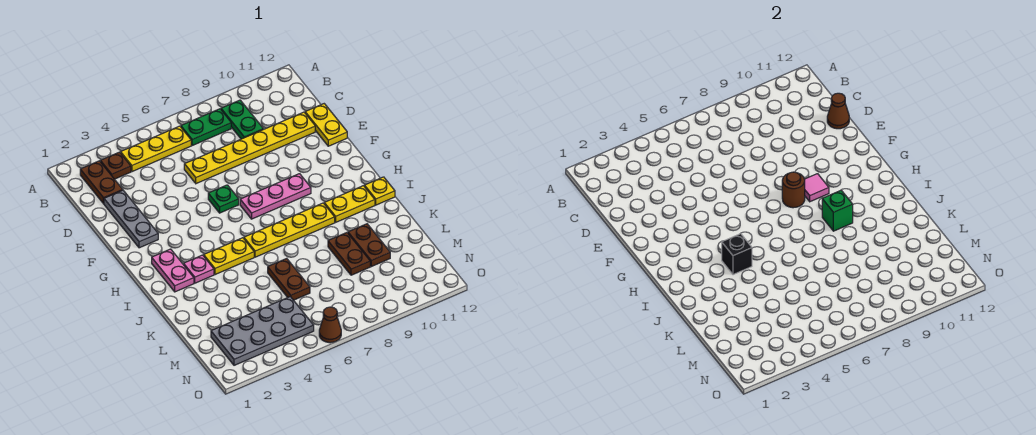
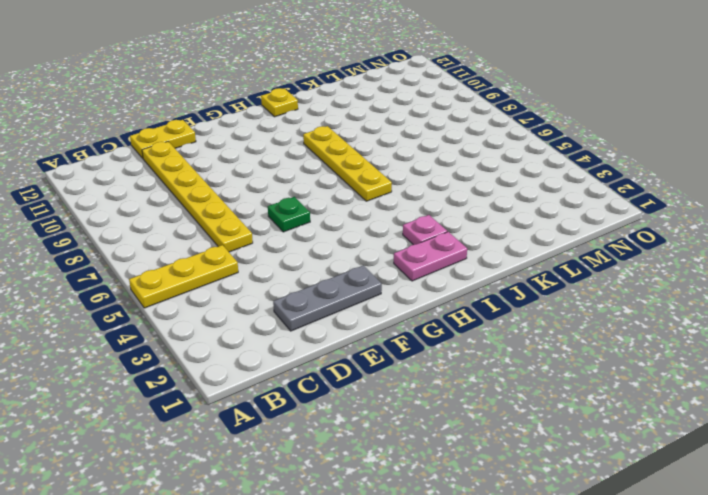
yellow plate A5:C5 level 1 -> yellow plate B4:B6 level 1
none -> brown plate B2:C2 level 1
none -> brown plate B3 level 1
none -> green plate B7:B8 level 1

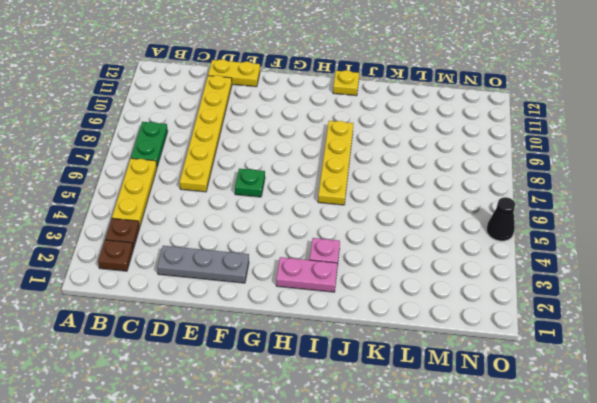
brown plate B2 level 1 -> brown plate B2:C2 level 1
black cone O5 level 1 -> none
none -> green plate B9:C9 level 1
none -> pink plate G7:G9 level 1
none -> yellow plate I4:I5 level 1

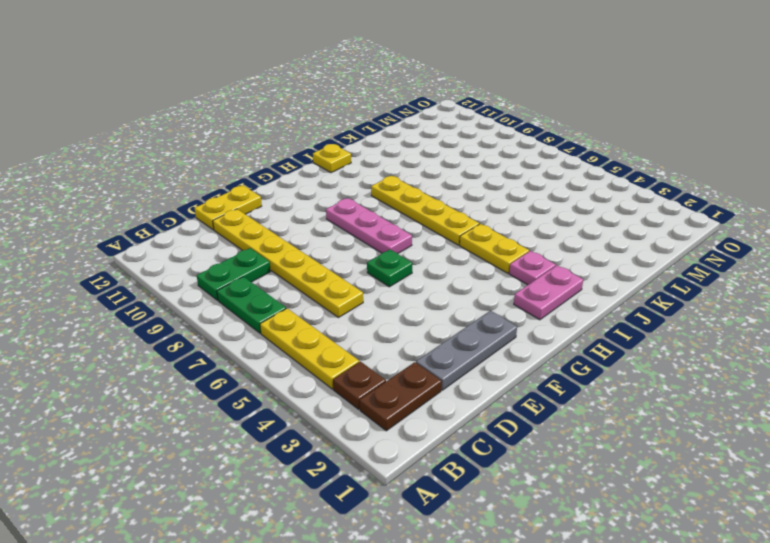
none -> yellow plate I10:I11 level 1
none -> brown plate K6:L6 level 1
none -> brown plate K9:L9 level 1

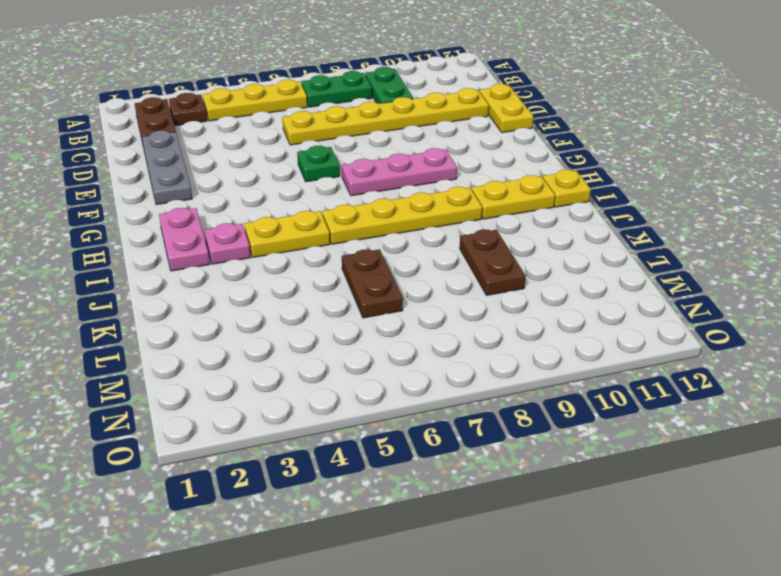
none -> brown plate K10:L10 level 1
none -> grey plate M2:N5 level 1
none -> brown cone O6 level 1

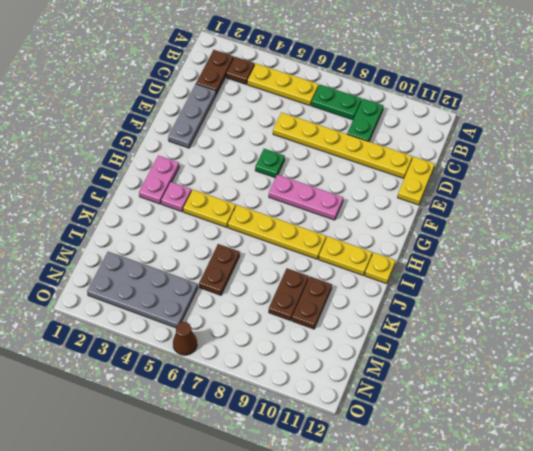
none -> brown cone D12 level 2
none -> brown round brick G8 level 2
none -> pink tile G9 level 2

